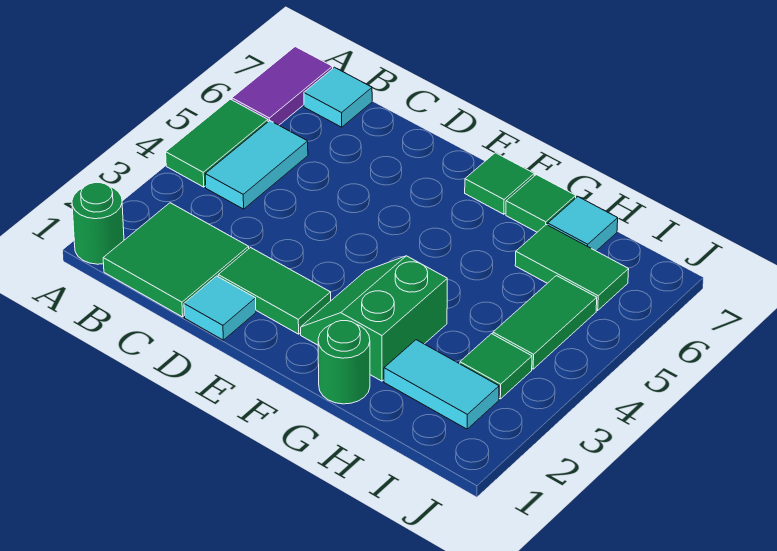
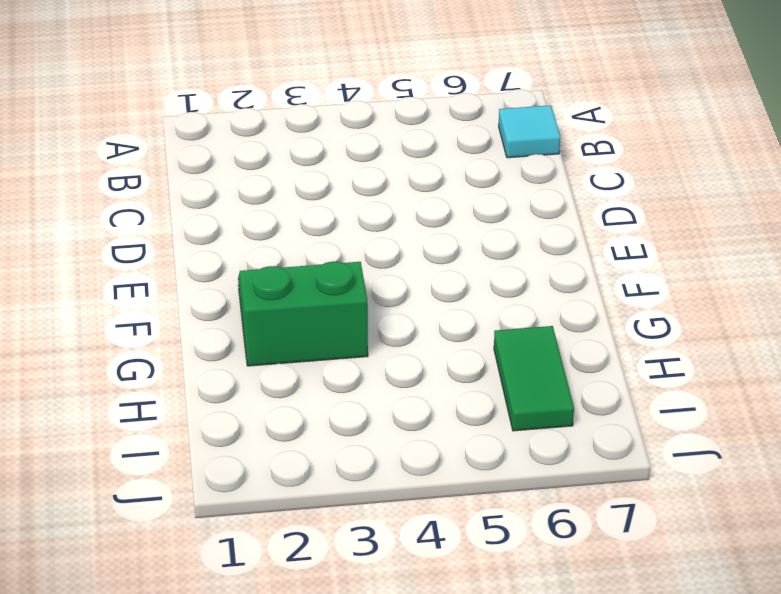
none -> green round brick A1 level 1
none -> green tile A4:A5 level 1
none -> purple tile A6:A7 level 1

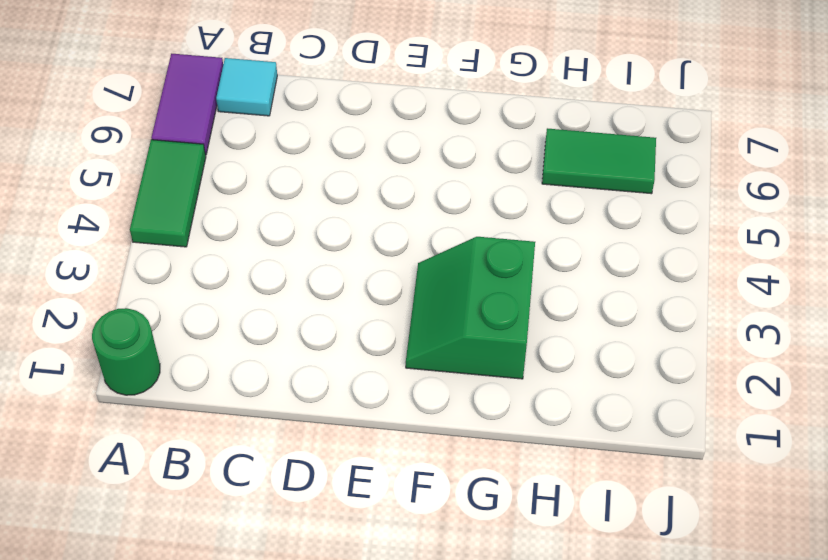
none -> green tile B1:C2 level 1
none -> cyan tile B4:B5 level 1
none -> cyan tile D1 level 1

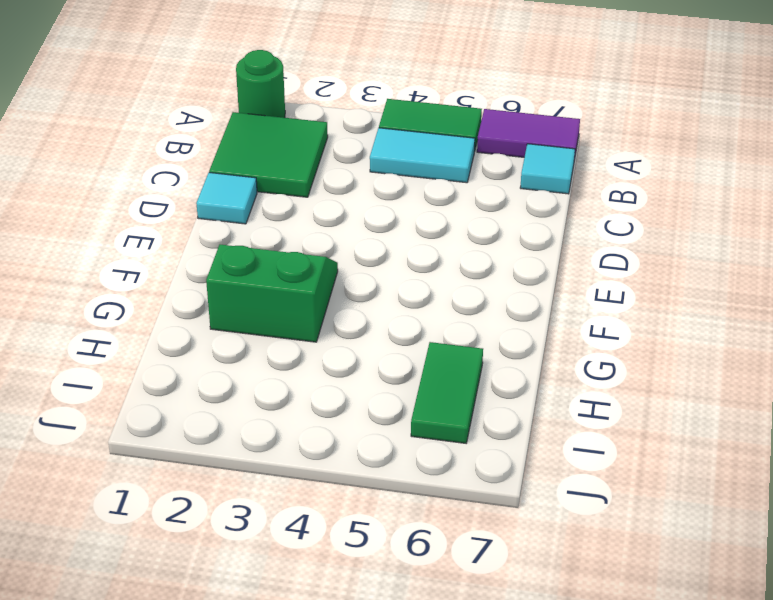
none -> green tile D2:E2 level 1
none -> green tile F7 level 1
none -> green round brick G1 level 1

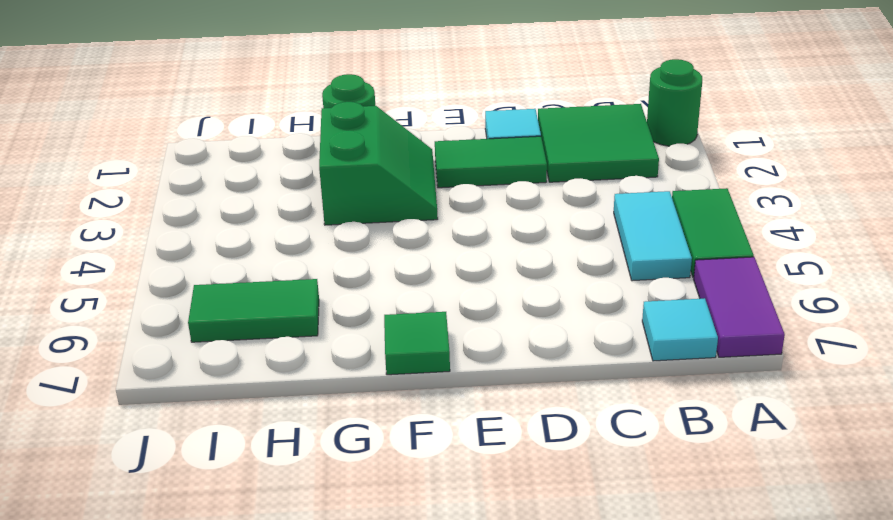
none -> green tile G7 level 1
none -> cyan tile H2:I2 level 1
none -> cyan tile H7 level 1

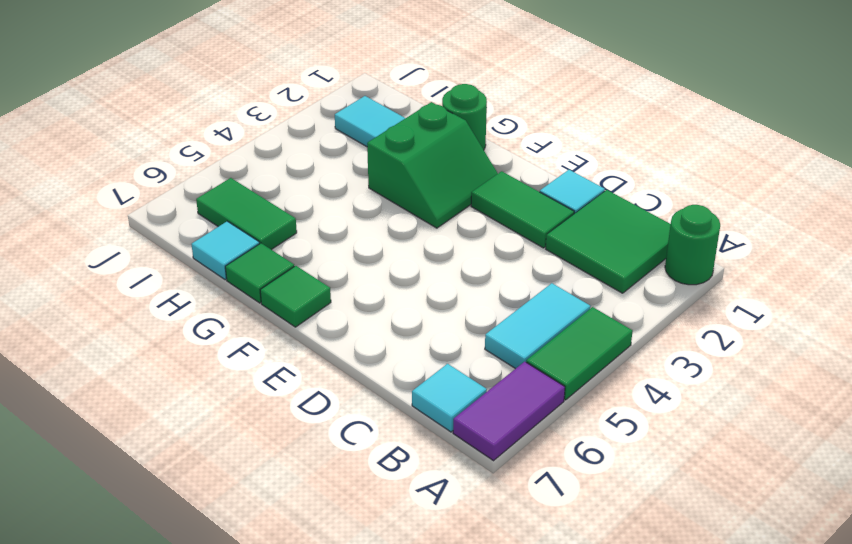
none -> green tile I3 level 1
none -> green tile I4:I5 level 1

